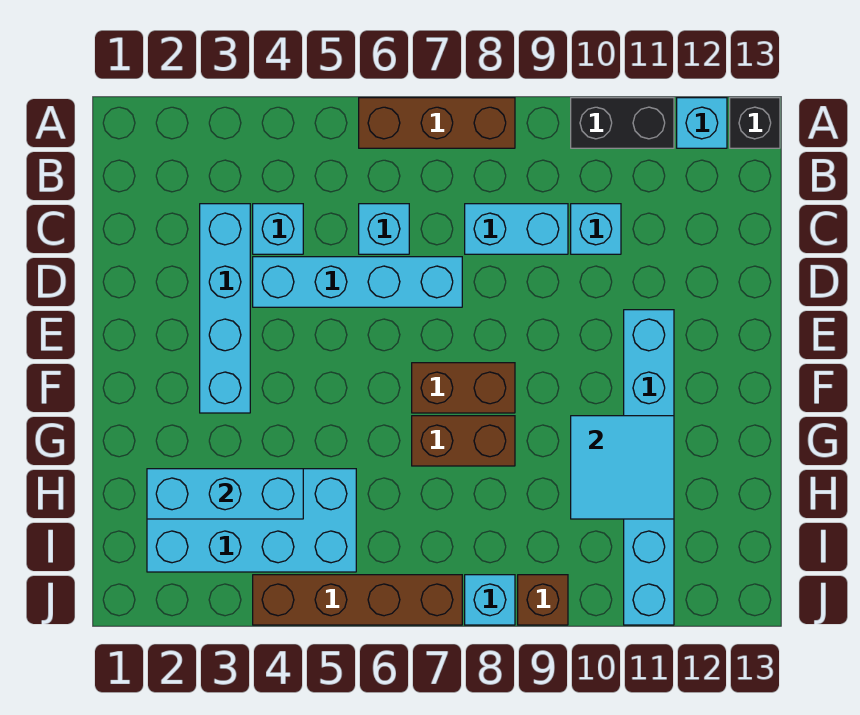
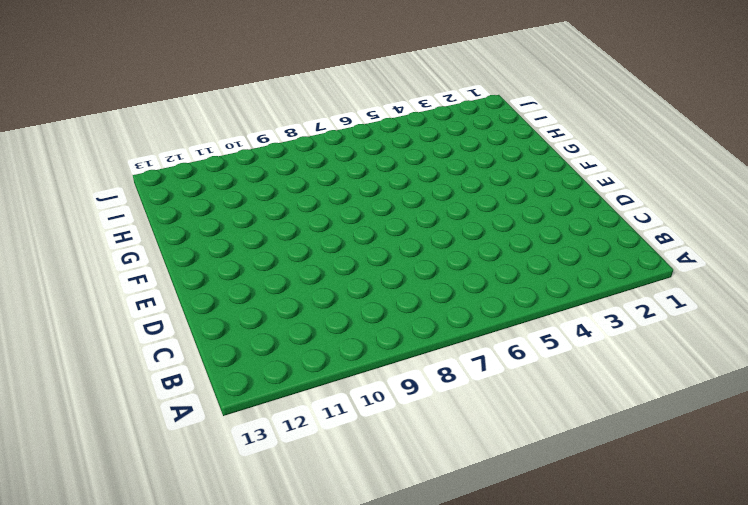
none -> brown brick A6:A8 level 1
none -> black brick A10:A11 level 1
none -> cyan brick A12 level 1

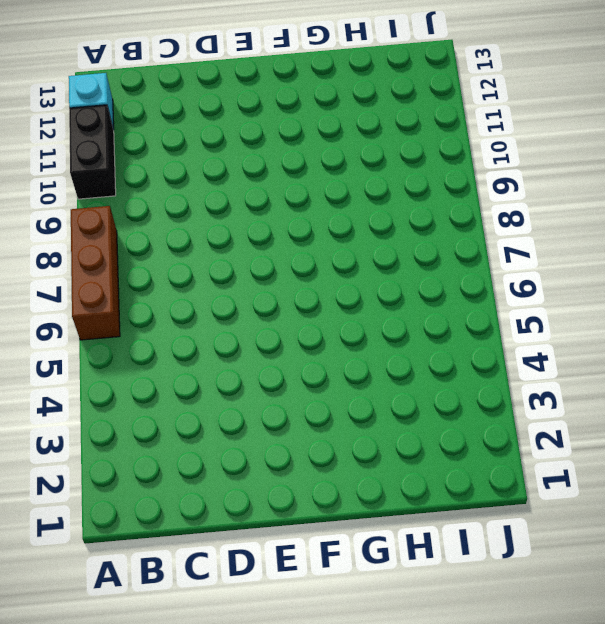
none -> black brick A13 level 1
none -> cyan brick C3:F3 level 1
none -> cyan brick C4 level 1

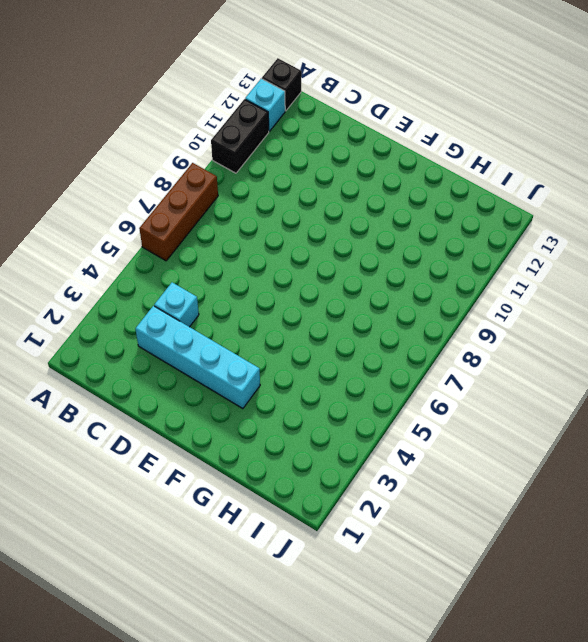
none -> cyan brick C6 level 1
none -> cyan brick C8:C9 level 1
none -> cyan brick C10 level 1

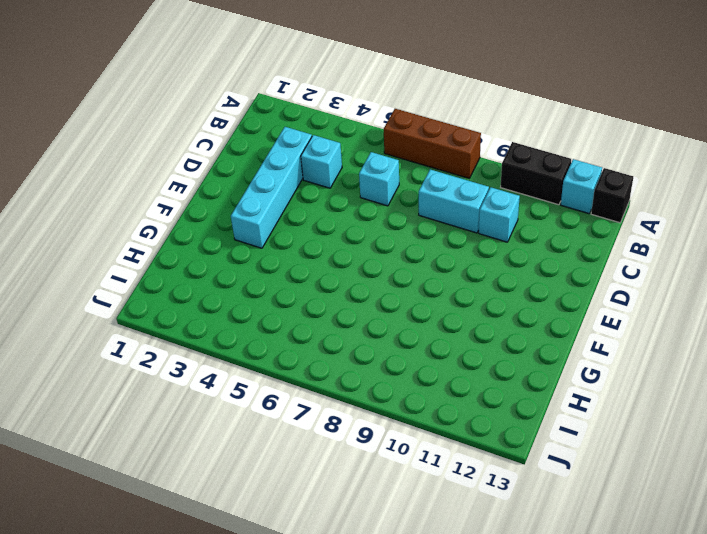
none -> cyan brick D4:D7 level 1
none -> cyan brick E11:J11 level 1
none -> brown brick F7:F8 level 1

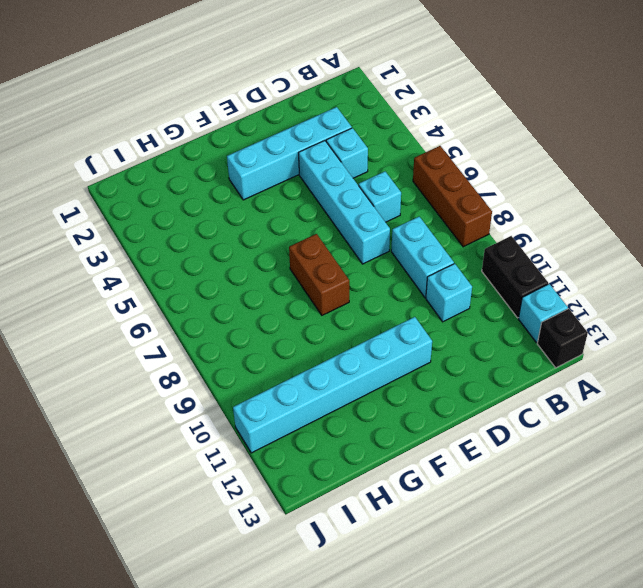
none -> brown brick G7:G8 level 1
none -> cyan brick H2:I5 level 1
none -> brown brick J4:J7 level 1

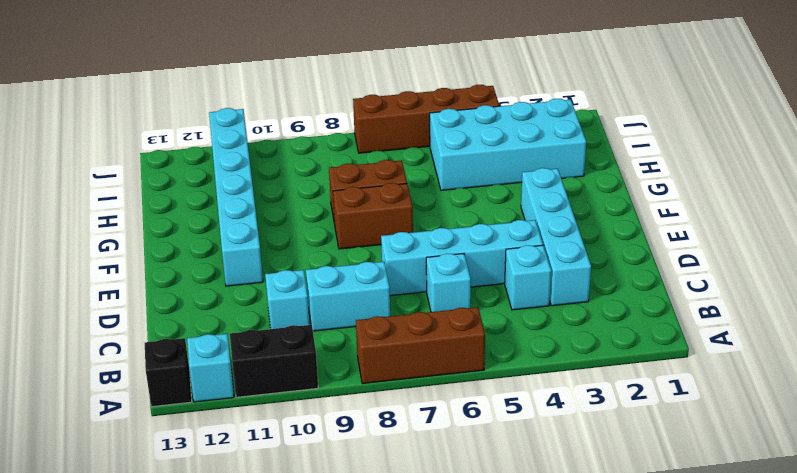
none -> cyan brick J8 level 1
none -> brown brick J9 level 1
none -> cyan tile G10:H11 level 2

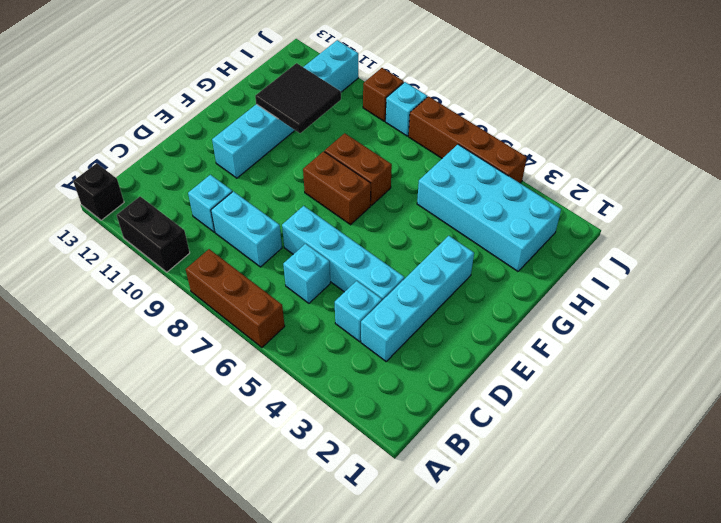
black tile G10:H11 level 2 -> cyan tile G10:H11 level 2
none -> cyan brick A12 level 1
none -> cyan brick H2:H4 level 2

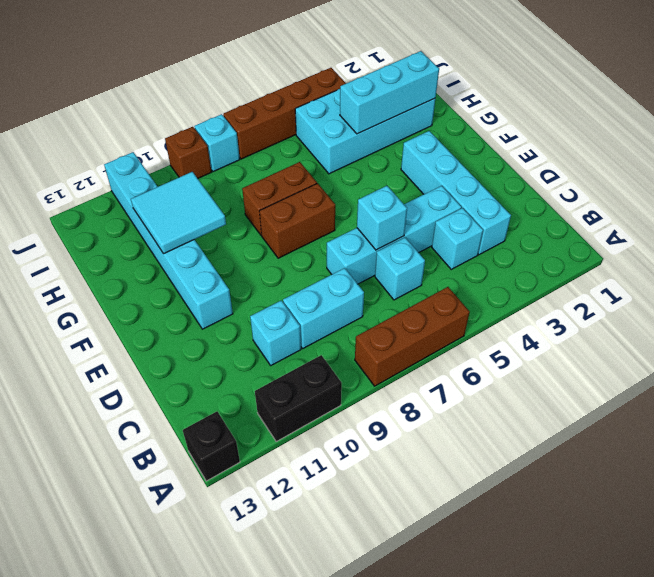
cyan brick D6 level 2 -> cyan brick A12 level 1

